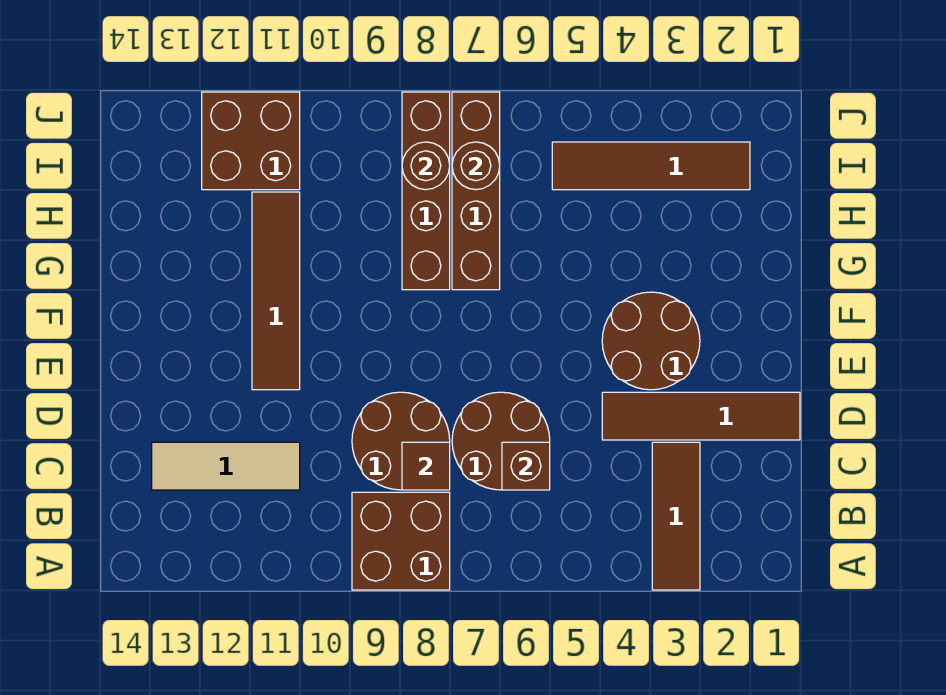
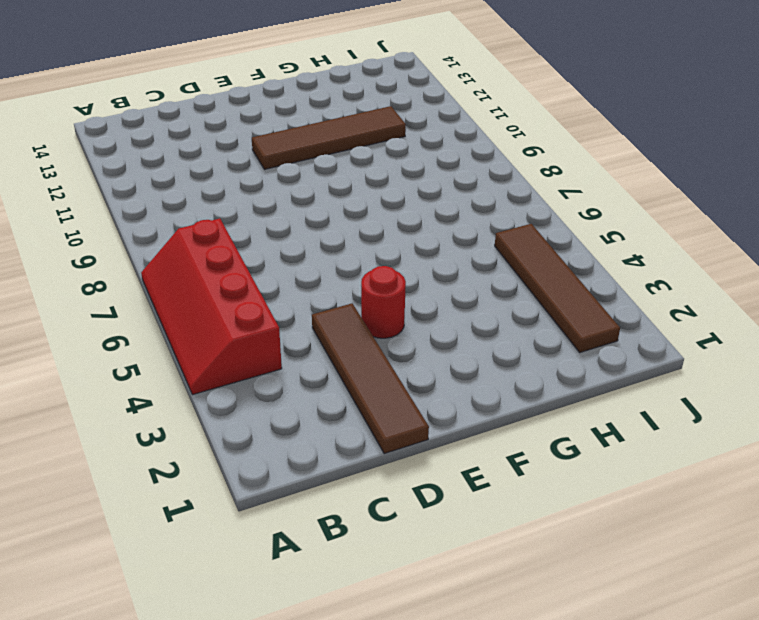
red slope A4:B7 level 1 top B -> none
red round brick E4 level 1 -> brown round brick E3:F4 level 1
none -> brown tile A3:C3 level 1
none -> brown brick A8:B9 level 1
none -> brown round brick C6:D7 level 1

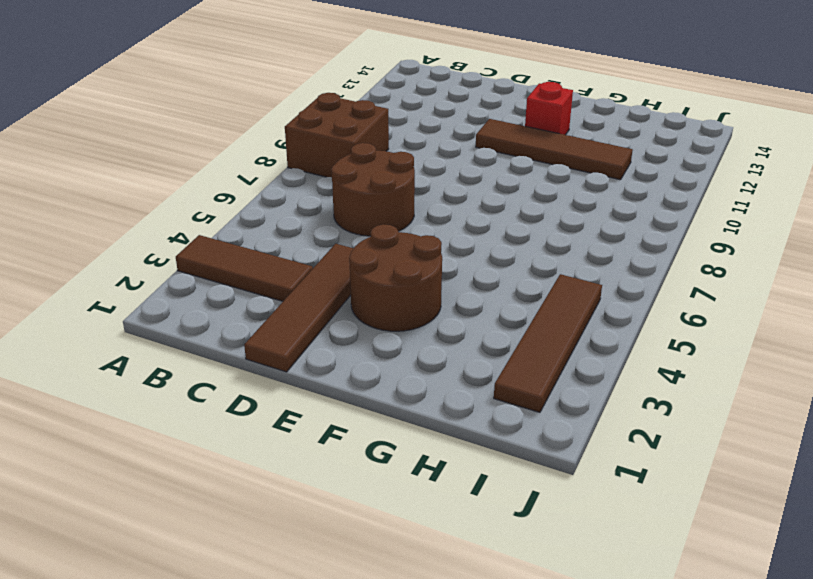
red brick F12 level 1 -> none
none -> brown round brick C8:D9 level 1
none -> tan tile C11:C13 level 1
none -> brown brick G7:J7 level 1

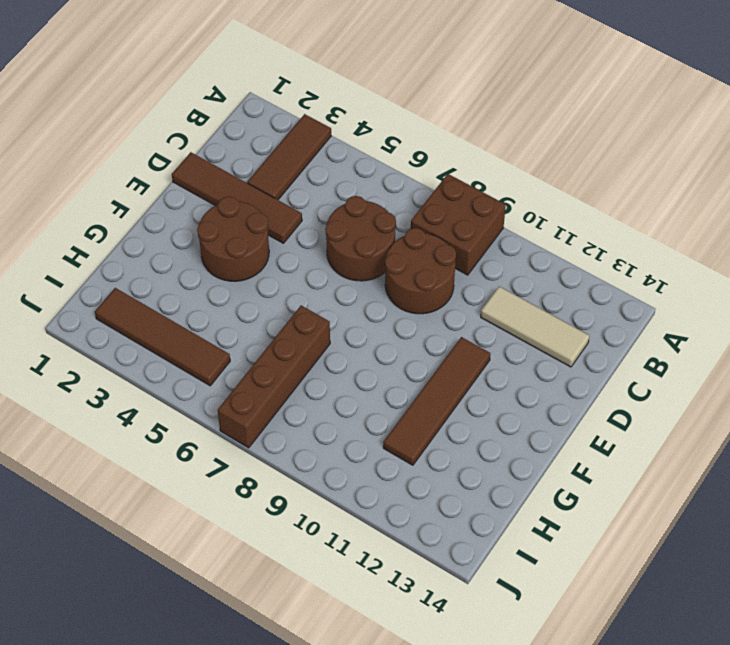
none -> brown brick G8:J8 level 1
none -> brown brick I11:J12 level 1
none -> brown brick C6 level 2

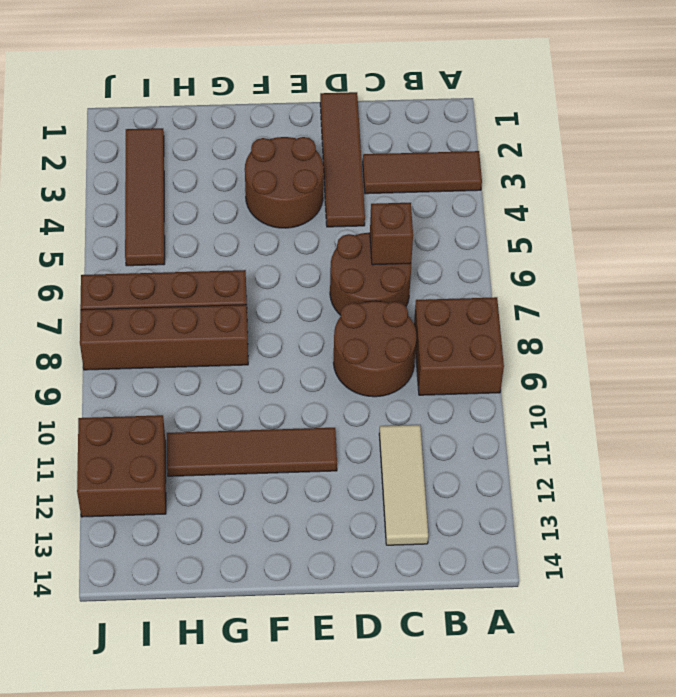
none -> brown tile C8 level 2
none -> brown round brick I7 level 2
none -> brown round brick I8 level 2

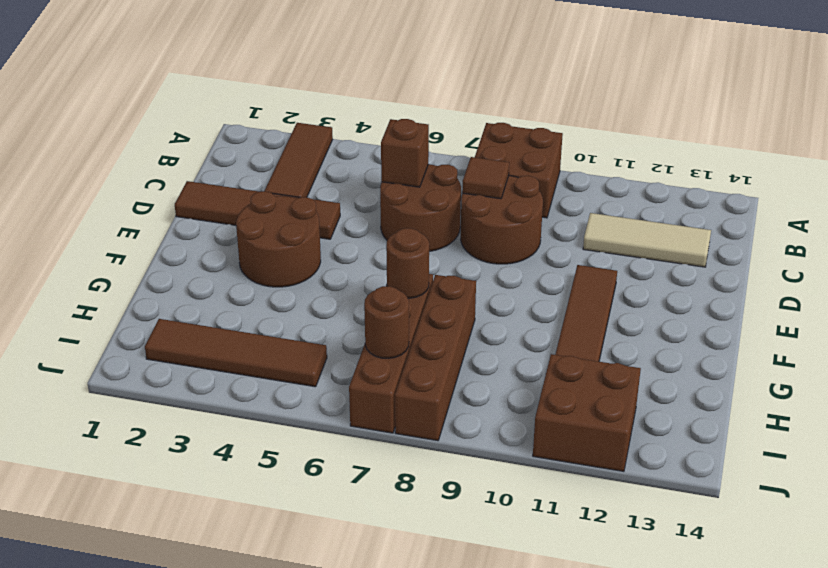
brown round brick G7 level 2 -> brown round brick I8 level 2

